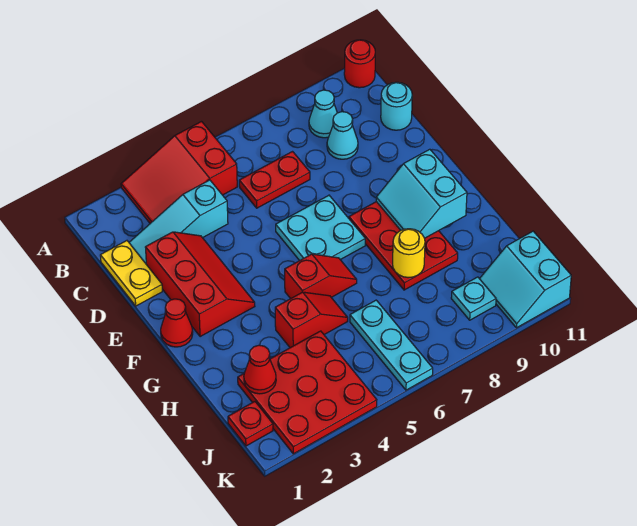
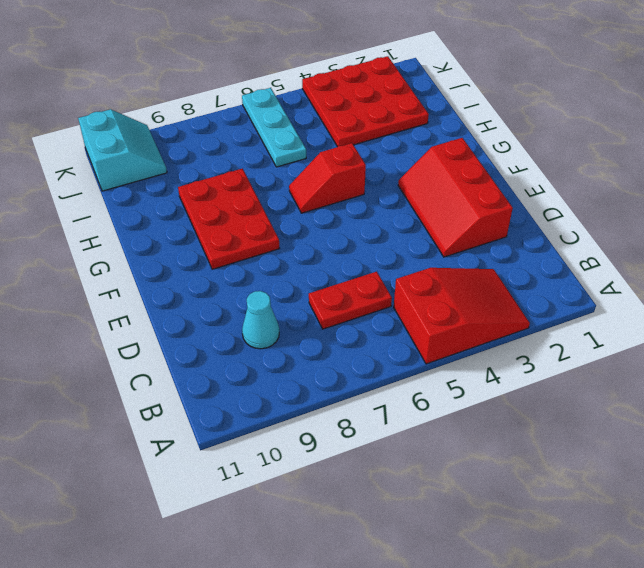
none -> red round brick A11 level 1
none -> cyan cone B9 level 1
none -> yellow plate C1:D1 level 1

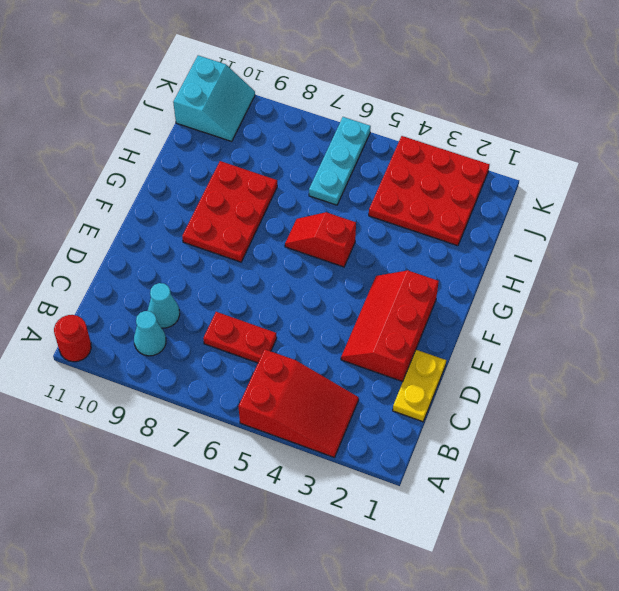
none -> cyan slope C2:C4 level 1 top 4
none -> cyan round brick C11 level 1
none -> cyan plate E6:F7 level 1

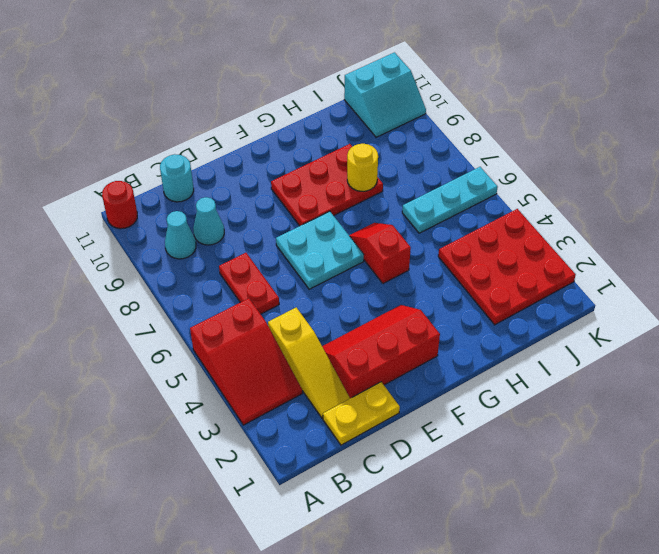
yellow slope C2:C4 level 1 top 4 -> cyan slope C2:C4 level 1 top 4
none -> red cone F1 level 1
none -> red slope H4:H5 level 1 top 4
none -> red plate J1 level 1

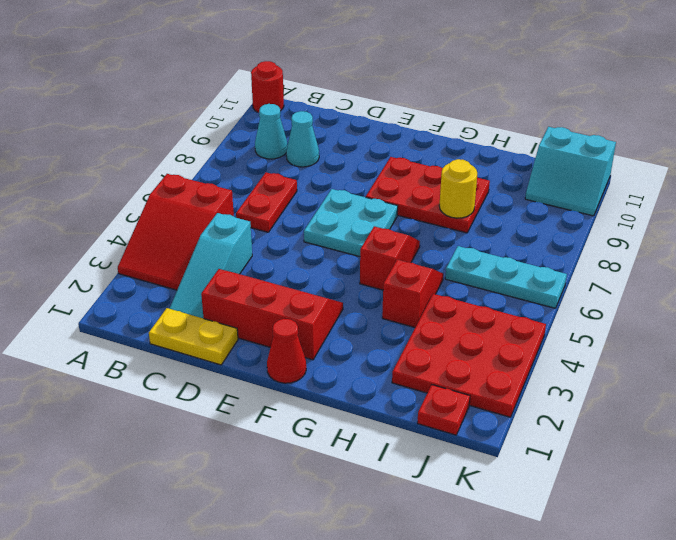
none -> cyan round brick C11 level 1
none -> cyan plate J9 level 1
none -> cyan slope F9:G10 level 2 top 10

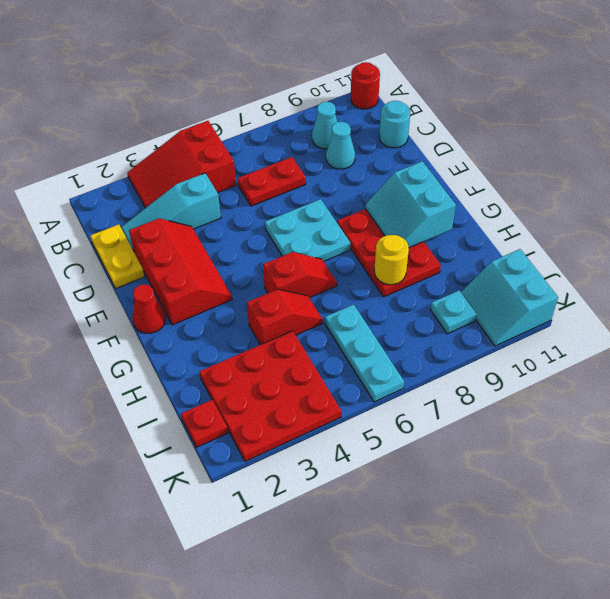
none -> red cone I2 level 2

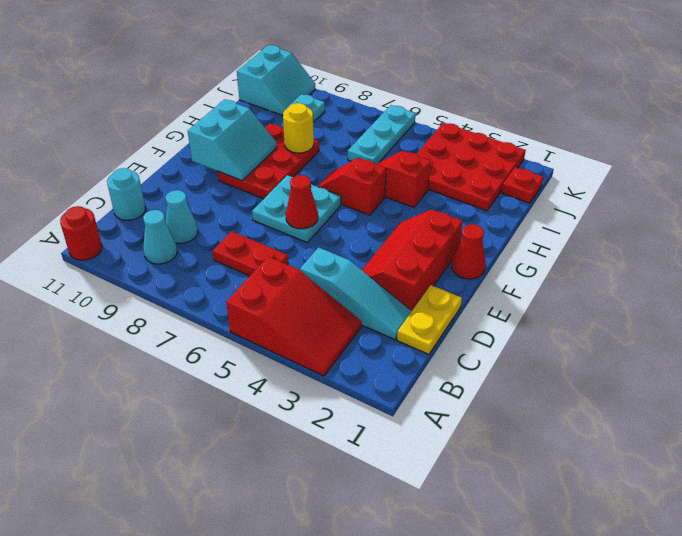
red cone E6 level 2 -> red cone I2 level 2

